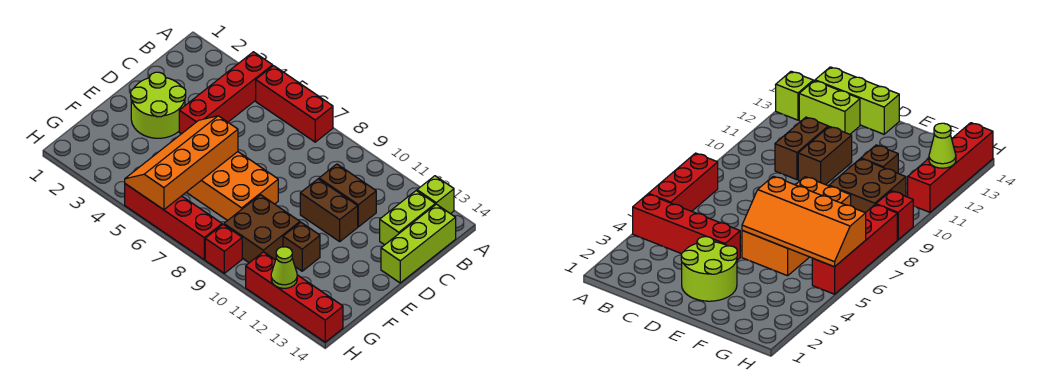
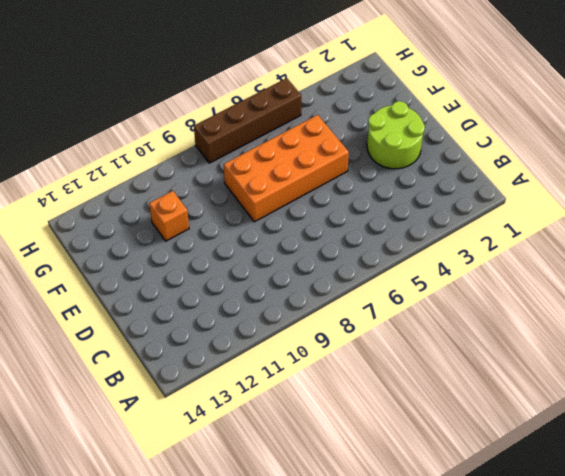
orange brick F11 level 1 -> brown brick F11 level 1
brown brick H5:H8 level 1 -> red brick H5:H8 level 1
none -> red brick A4:D4 level 1
none -> red brick A5:A7 level 1
none -> lime brick A13 level 1

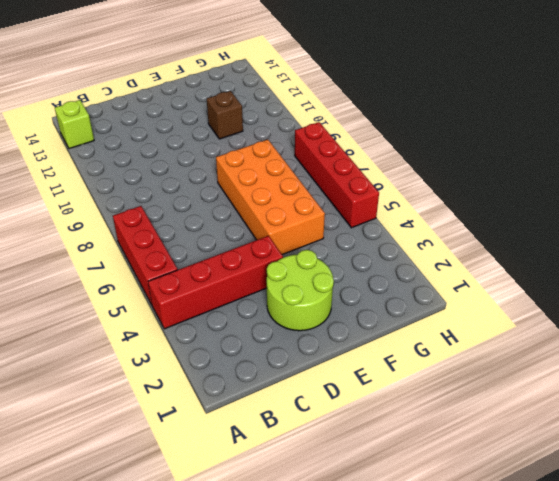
none -> lime brick B13:C13 level 1
none -> lime brick B14:D14 level 1
none -> brown brick C10:C11 level 1

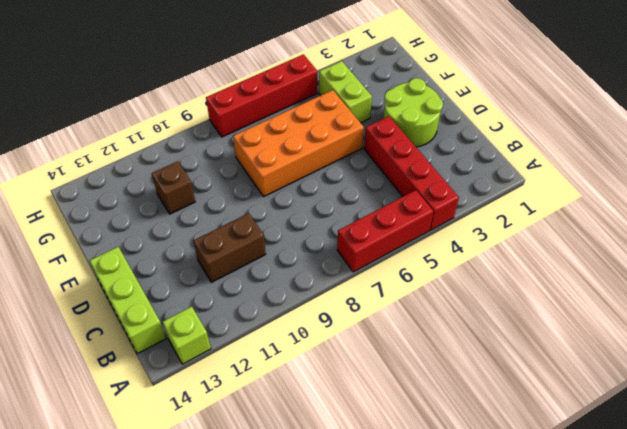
lime brick F4:G4 level 1 -> lime brick B13:C13 level 1
none -> brown brick D10:D11 level 1
none -> brown brick F9:G10 level 1
none -> red brick H9 level 1

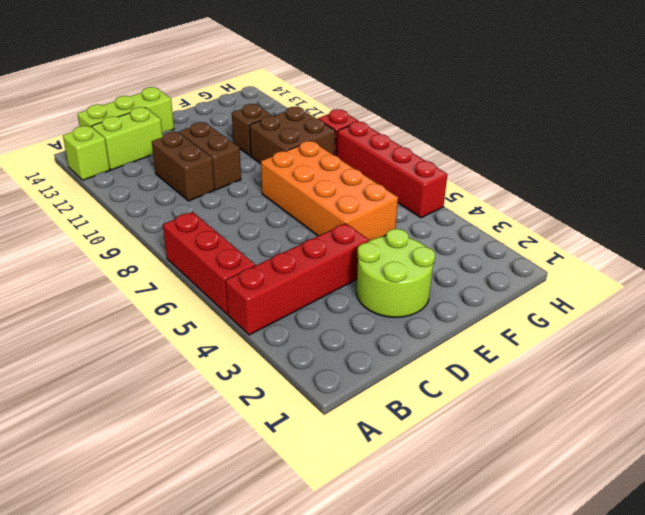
none -> red brick H11:H14 level 1
none -> orange slope E5:H6 level 2 top 6
none -> lime cone H12 level 2

